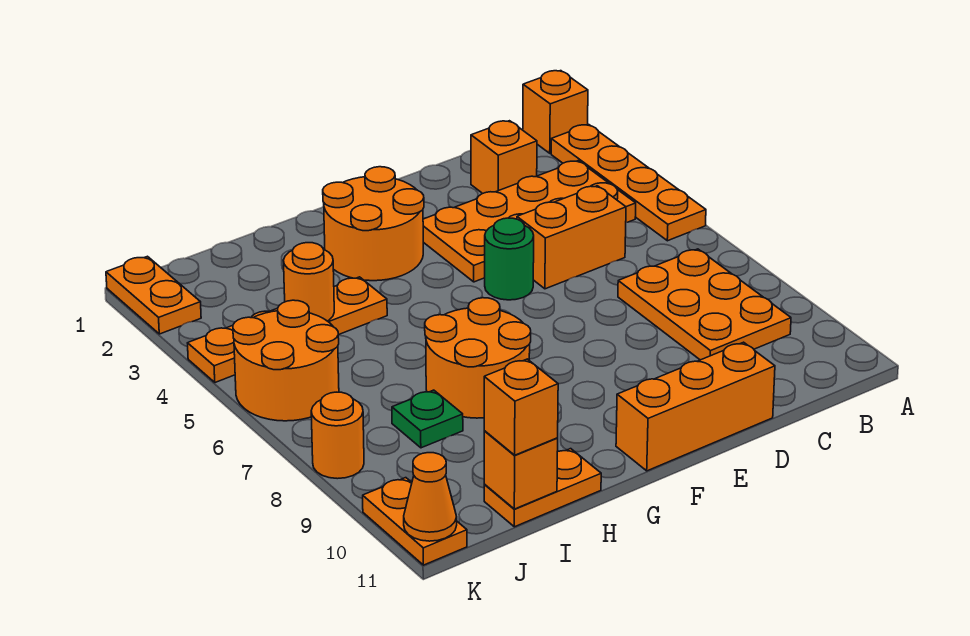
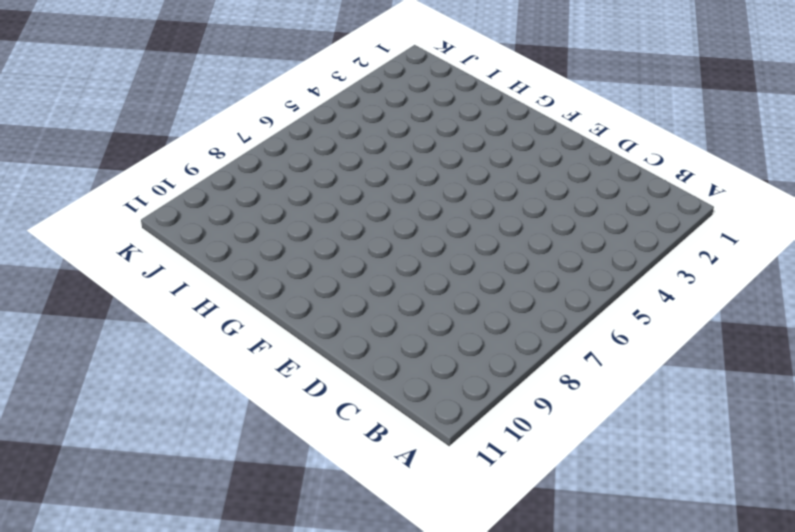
none -> orange brick A1 level 1
none -> orange plate A2:A5 level 1
none -> orange plate B3:E4 level 1

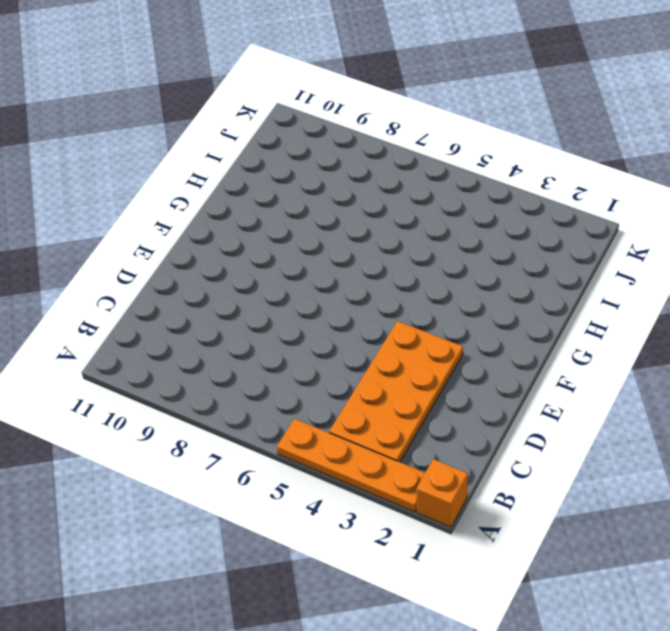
none -> orange plate B7:C9 level 1
none -> orange brick C2 level 1
none -> orange brick C5:D5 level 1

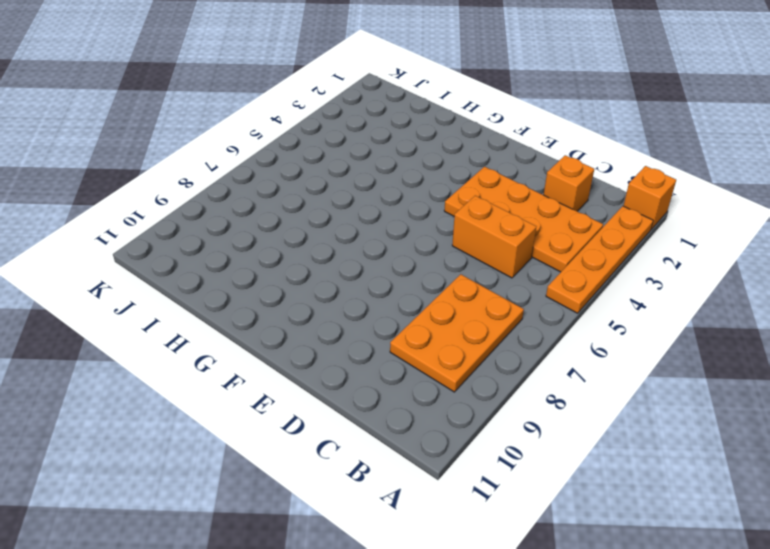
none -> orange brick D11:F11 level 1
none -> green round brick E5 level 1
none -> orange round brick F2:G3 level 1

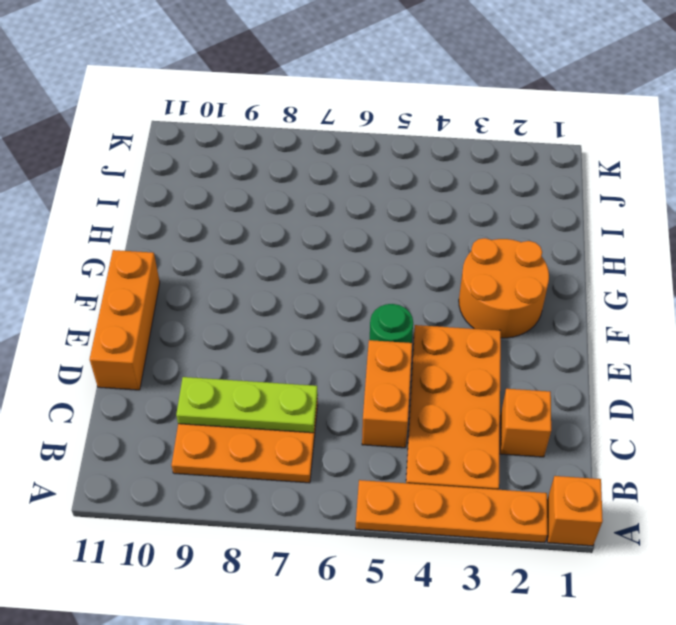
lime plate C7:C9 level 2 -> none
none -> orange round brick G7:H8 level 1
none -> orange plate H4:K4 level 1
none -> orange plate H11:I11 level 1

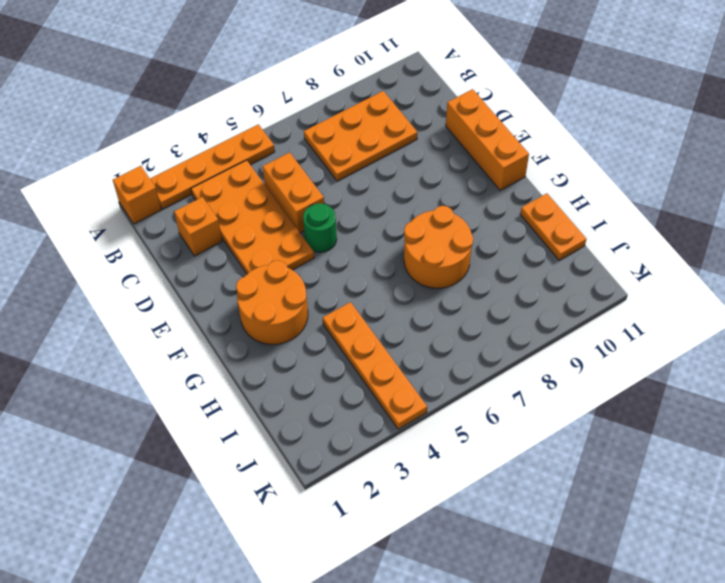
none -> green plate I8 level 1
none -> orange round brick J5:K6 level 1
none -> orange plate K1:K2 level 1

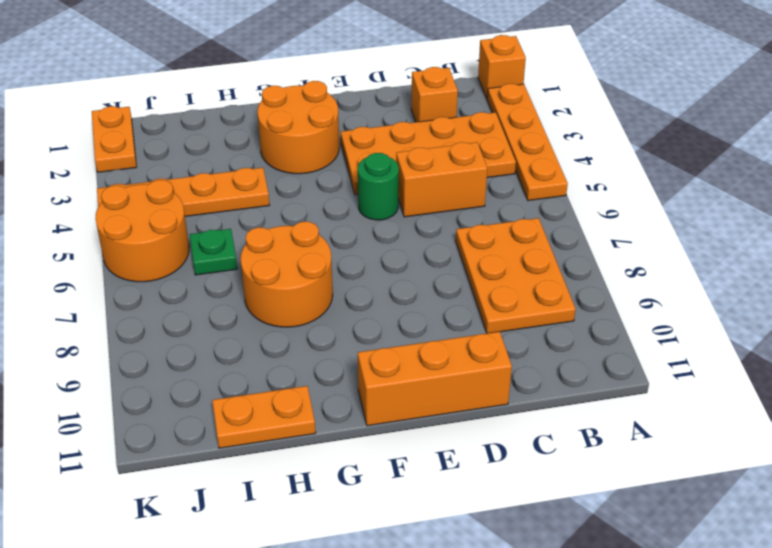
green plate I6 level 1 -> green plate I8 level 1
none -> orange round brick K8 level 1
none -> orange plate K10:K11 level 1
none -> orange round brick I4 level 2

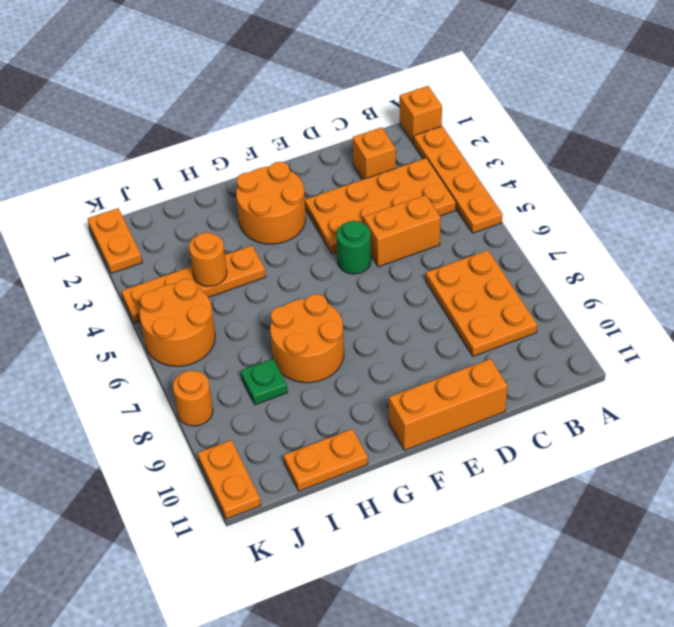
none -> orange brick I11 level 2
none -> orange cone K11 level 2
none -> orange brick I11 level 3

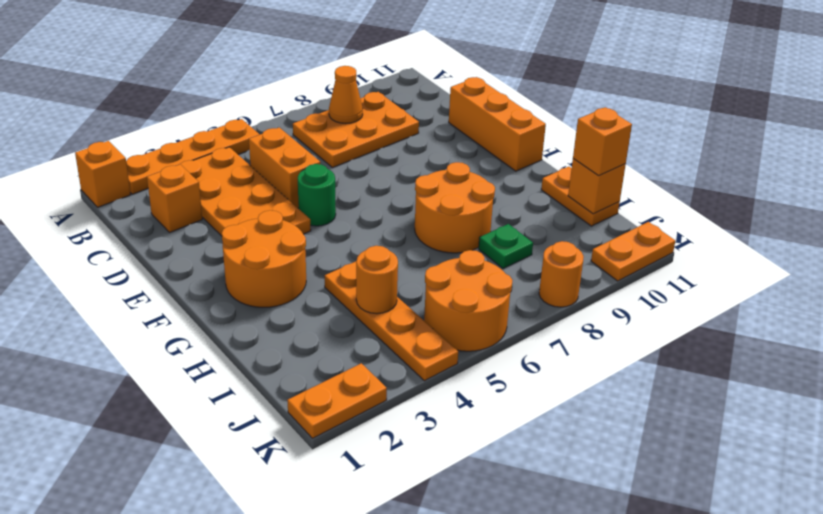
orange cone B8 level 2 -> orange cone K11 level 2

